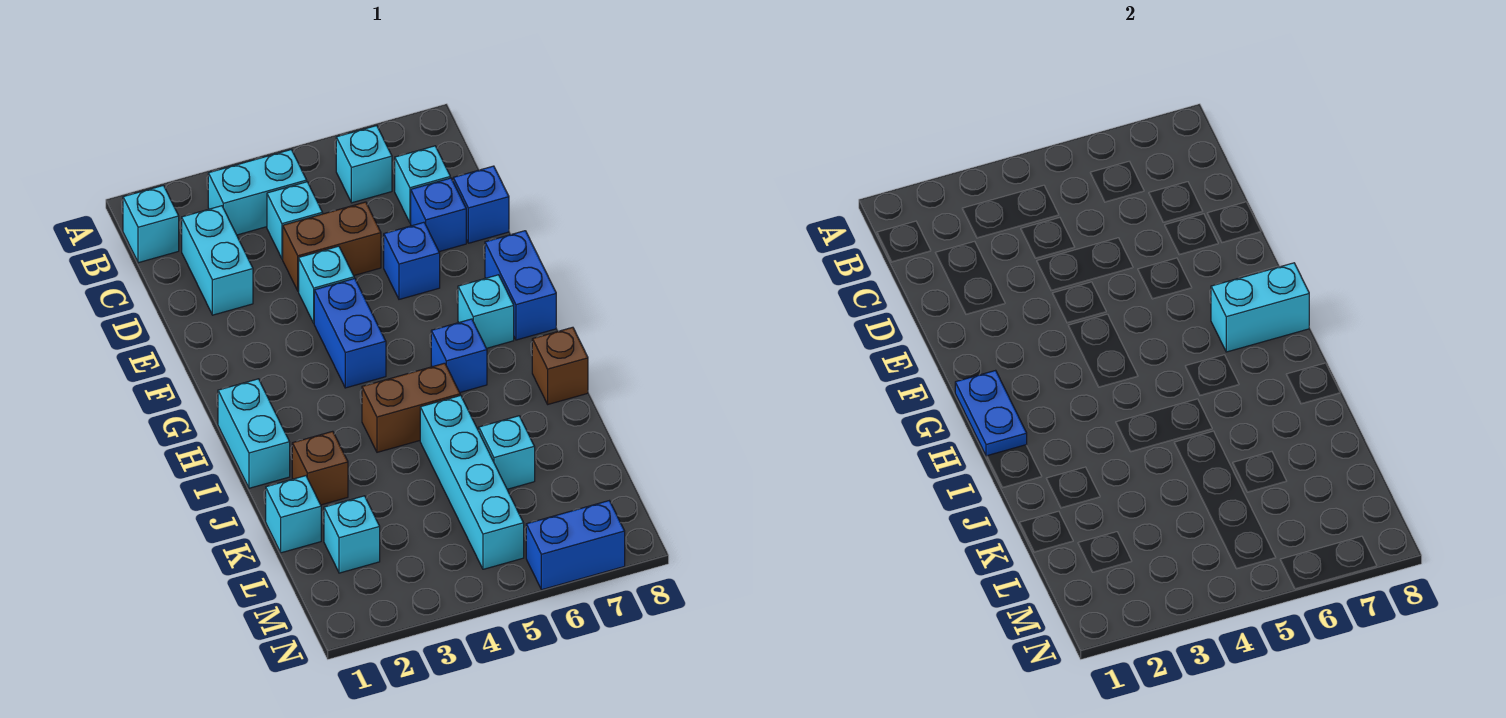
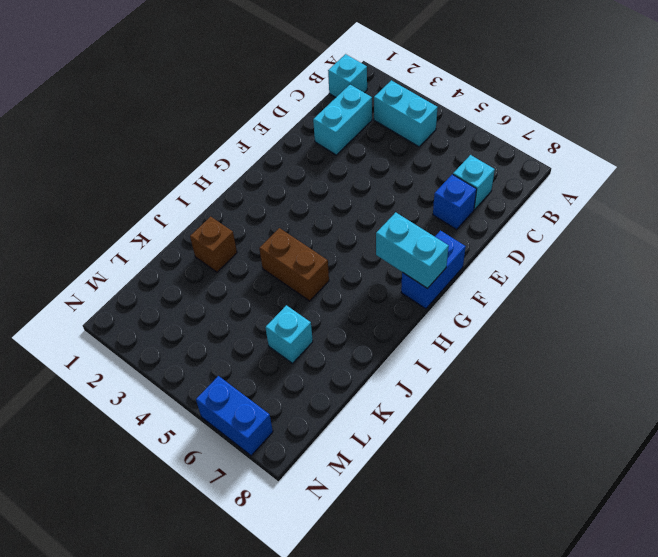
none -> cyan brick B6 level 1
none -> cyan brick C4 level 1
none -> brown brick D4:D5 level 1

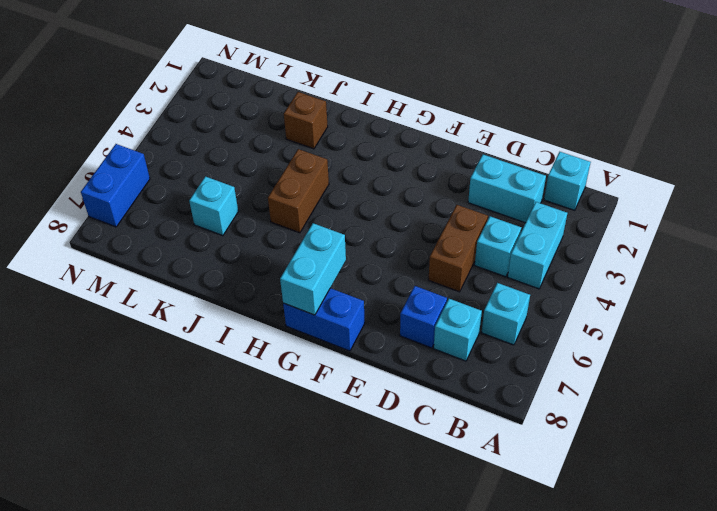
none -> blue brick D8 level 1
none -> cyan brick E4 level 1
none -> blue brick E6 level 1

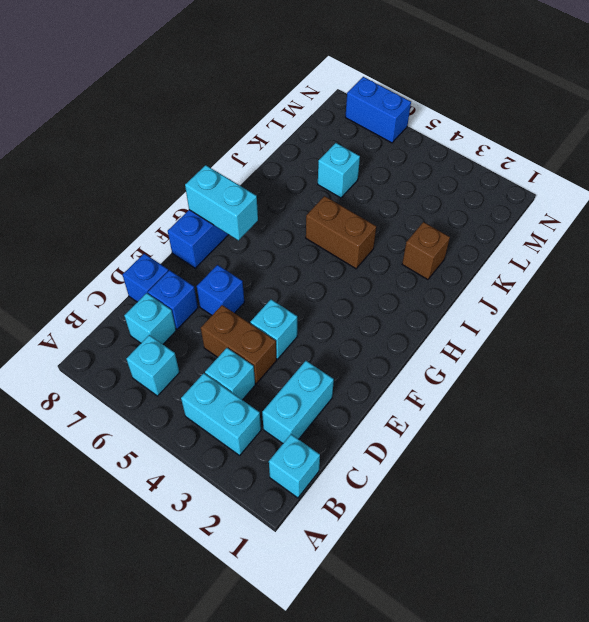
none -> blue brick F4:G4 level 1
none -> cyan brick G7 level 1
none -> cyan brick H1:I1 level 1

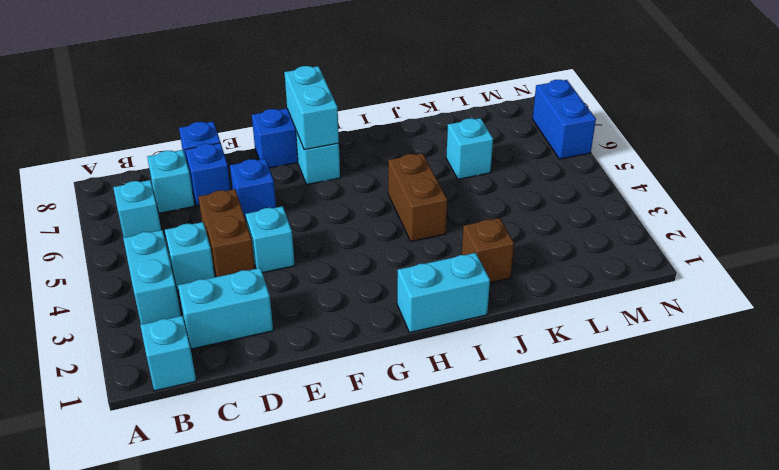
none -> blue brick F4:G4 level 1
none -> blue brick H6 level 1
none -> brown brick I8 level 1

